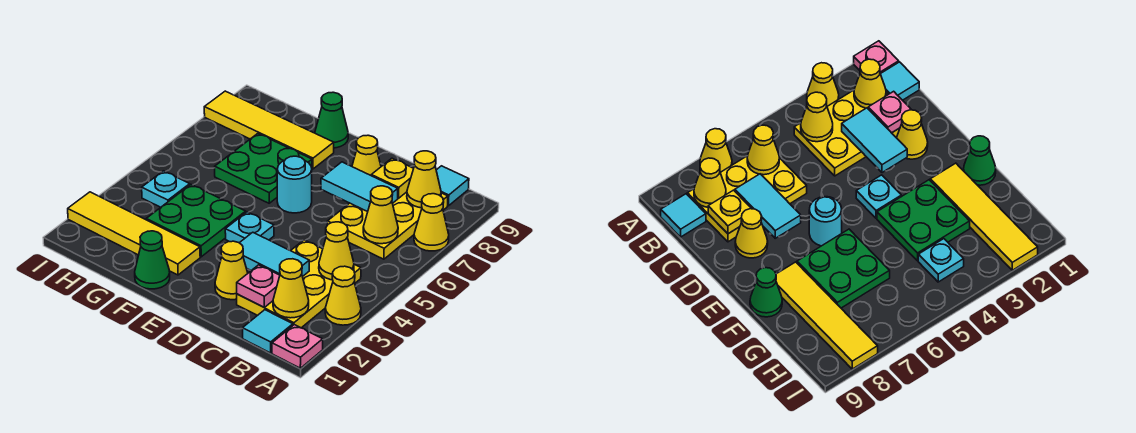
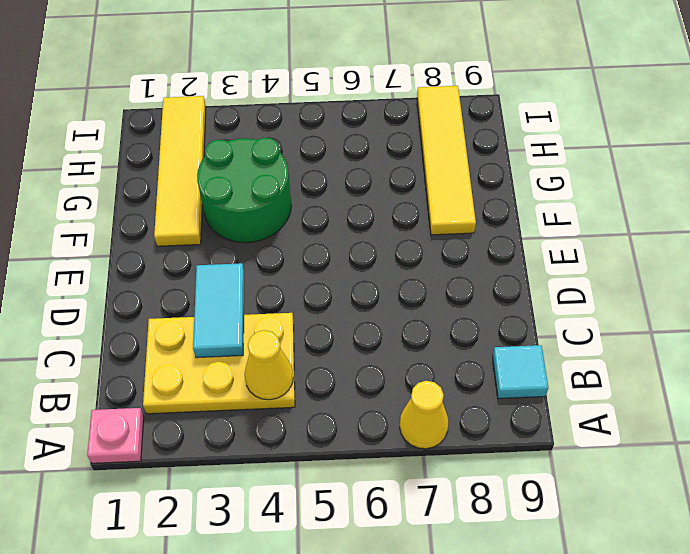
green round brick F3:G4 level 1 -> green plate F3:G4 level 1
none -> yellow cone A3 level 1
none -> cyan tile B1 level 1
none -> yellow plate B6:C8 level 1

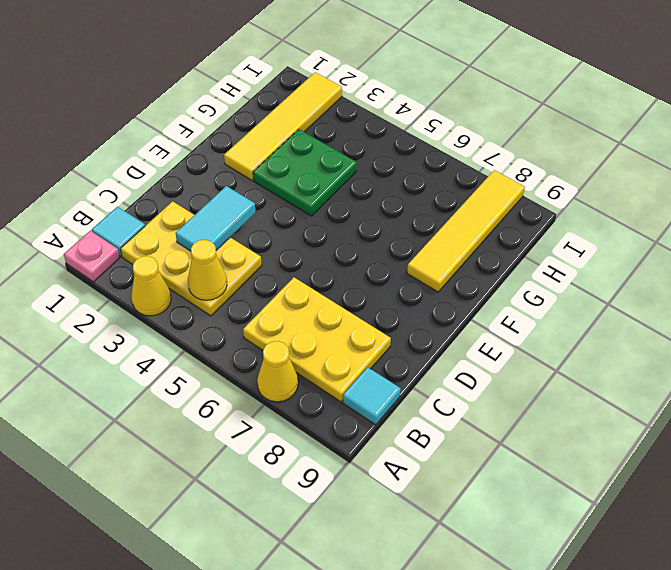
none -> yellow cone D2 level 1
none -> yellow cone D8 level 1
none -> cyan plate E4 level 1

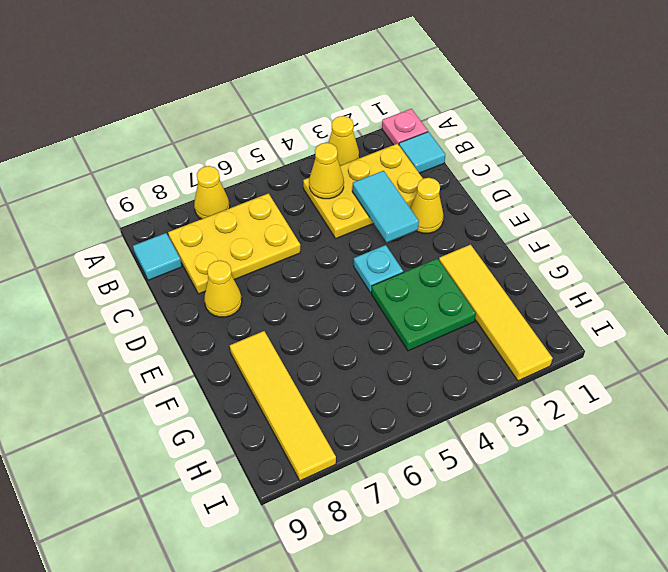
none -> cyan round brick E6 level 1
none -> green cone F1 level 1
none -> green plate F6:G7 level 1

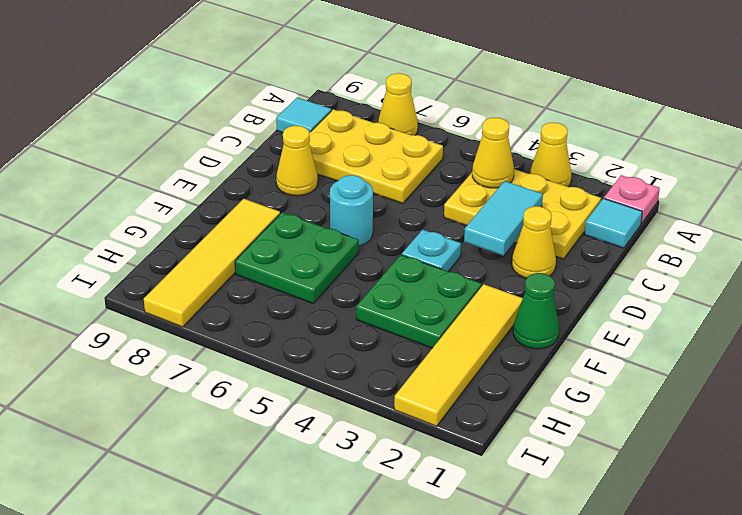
none -> green cone F9 level 1
none -> cyan plate H4 level 1
none -> yellow cone B2 level 2

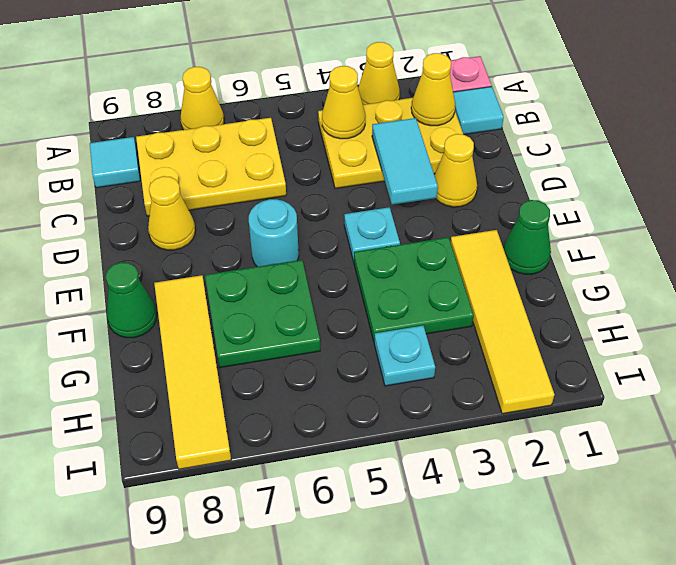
none -> yellow cone B6 level 2
none -> yellow cone B8 level 2
none -> pink plate C2 level 2

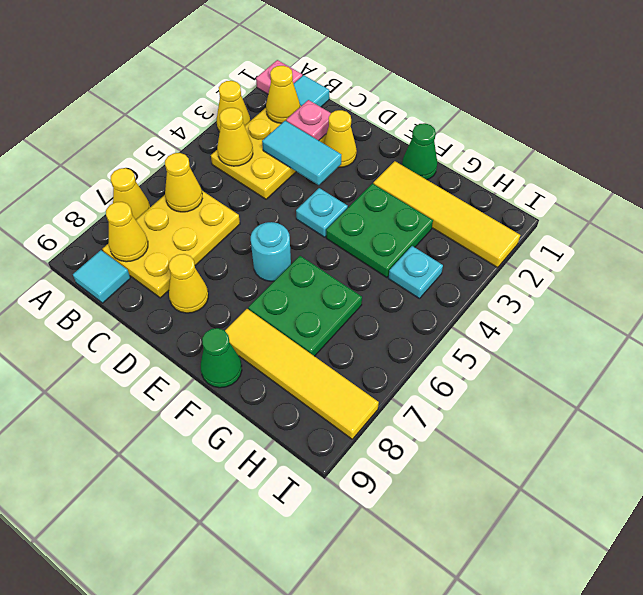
none -> cyan tile C7:D7 level 2
none -> yellow plate C8 level 2

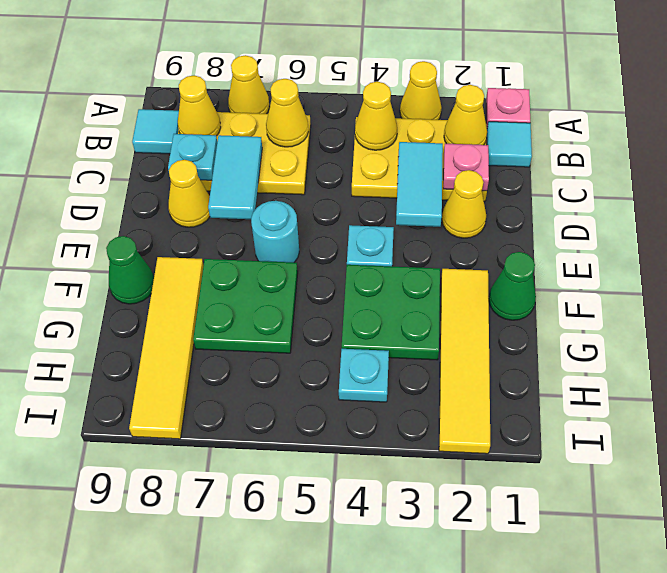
cyan plate C8 level 2 -> yellow plate C8 level 2

